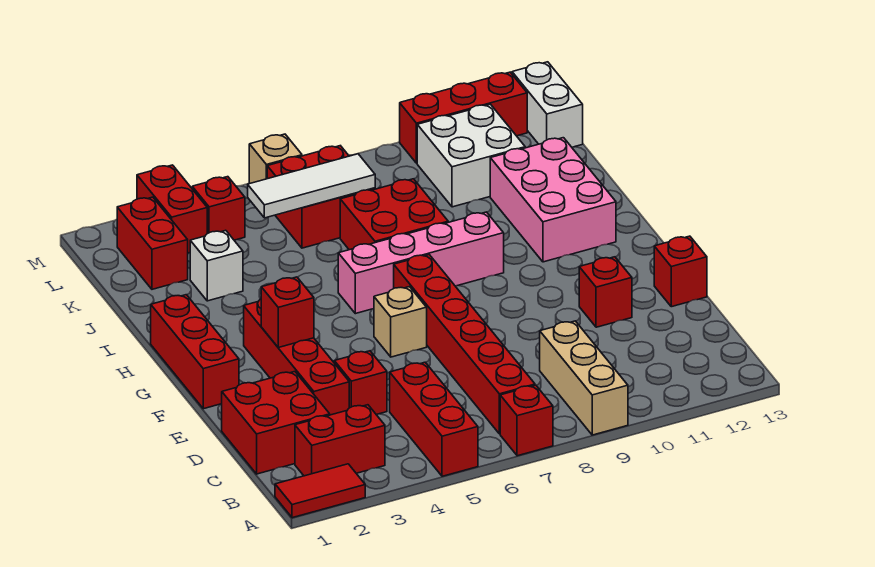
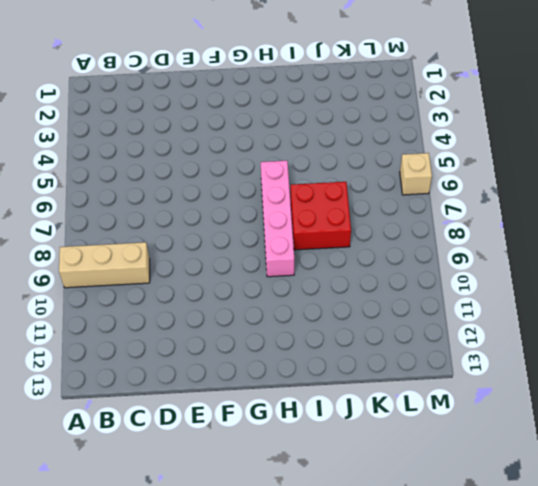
none -> red tile A1:A2 level 1
none -> red brick A5:C5 level 1
none -> red brick A7 level 1

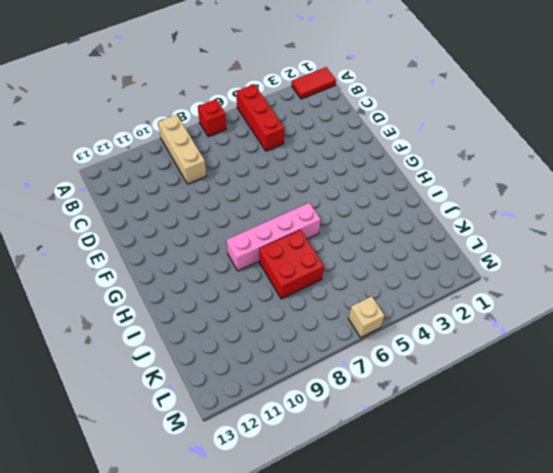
none -> red brick B2:B3 level 1
none -> red brick B7:G7 level 1
none -> red brick C1:D2 level 1

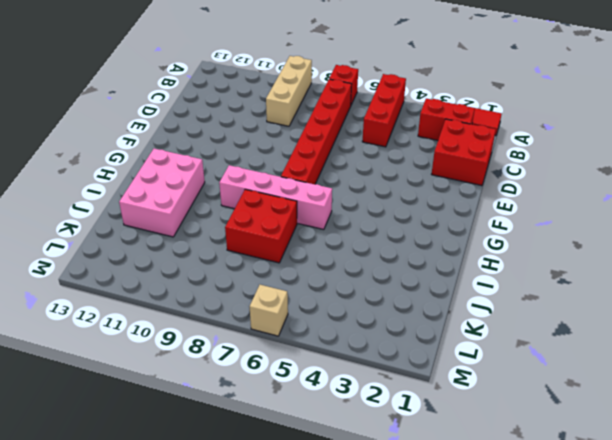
none -> red brick D3:G3 level 1
none -> red brick D4 level 1
none -> red brick E11 level 1

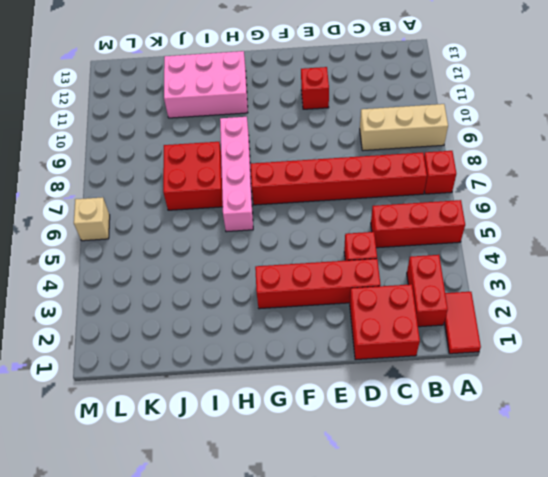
none -> red brick E13 level 1
none -> red brick F1:H1 level 1
none -> tan brick F6 level 1

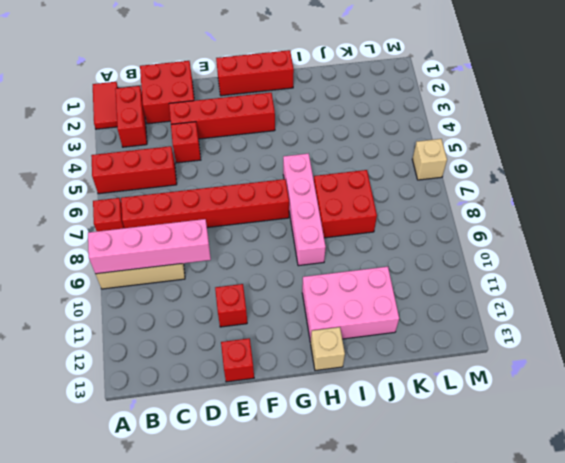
pink brick A9:D9 level 2 -> none
tan brick H13 level 1 -> tan brick F6 level 1
none -> white brick J3 level 1
none -> red brick K2:L2 level 1
none -> red brick K6:L7 level 1

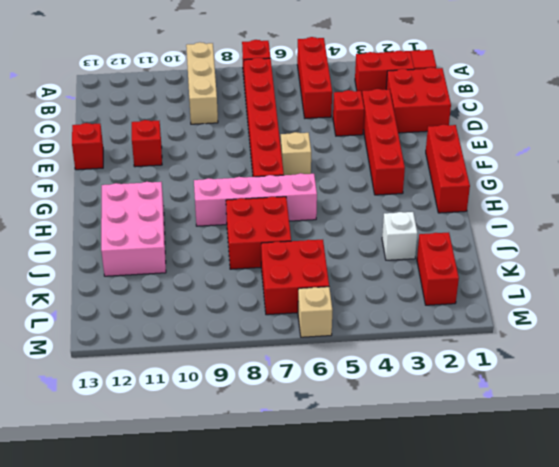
none -> white brick K10:L11 level 1
none -> red brick L3:M3 level 1
none -> red brick L4 level 1

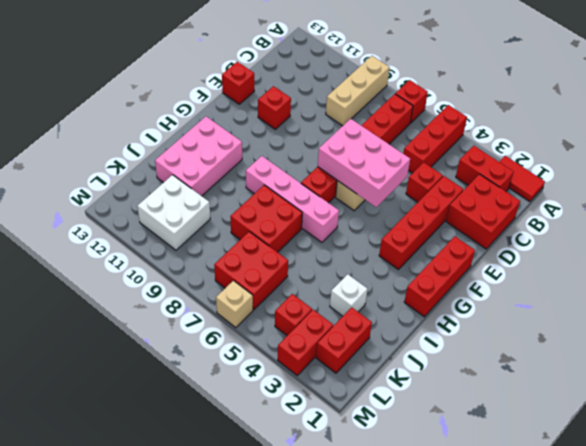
pink brick E5:F7 level 2 -> none
none -> white brick L13:M13 level 1
none -> red brick M10:M12 level 1
none -> red brick F3 level 2

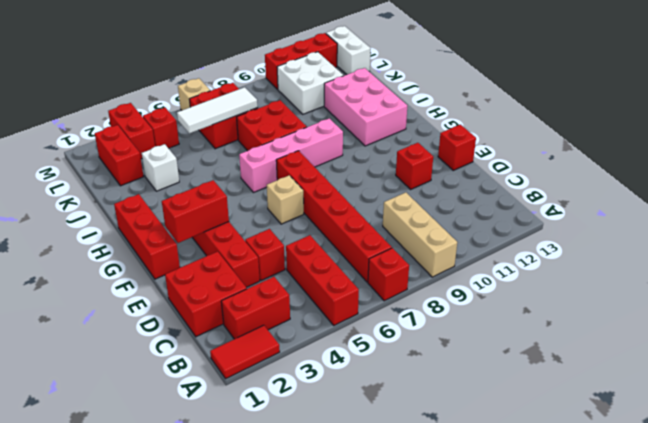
red brick F2:F3 level 2 -> red brick F3 level 2

